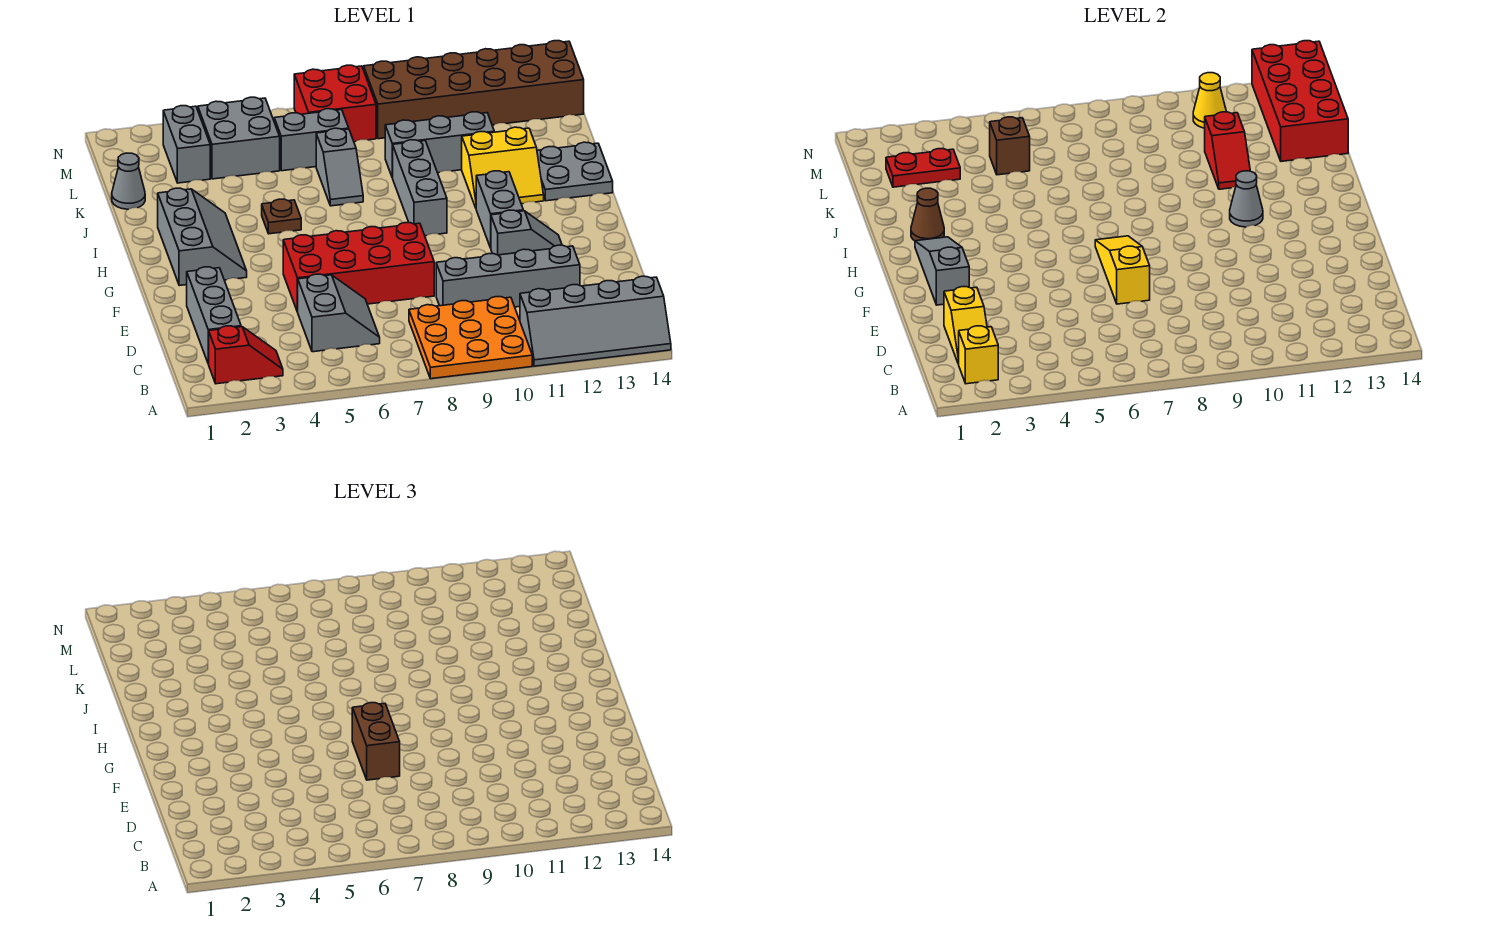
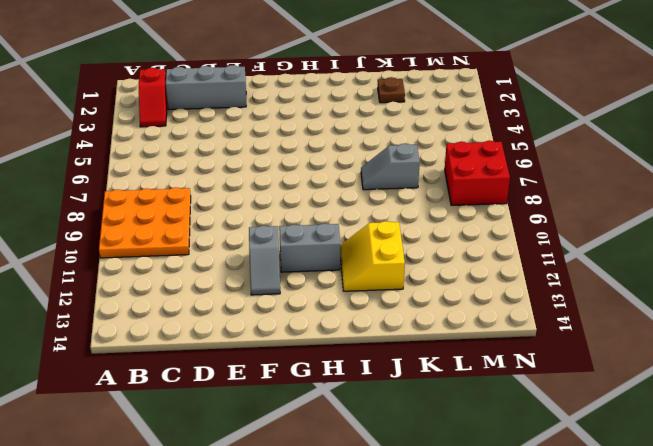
brown plate K2 level 1 -> brown plate I5 level 1
none -> grey slope A11:B14 level 1 top B
none -> grey slope C5:D6 level 1 top 5
none -> grey brick D9:D12 level 1
none -> red brick E5:F8 level 1

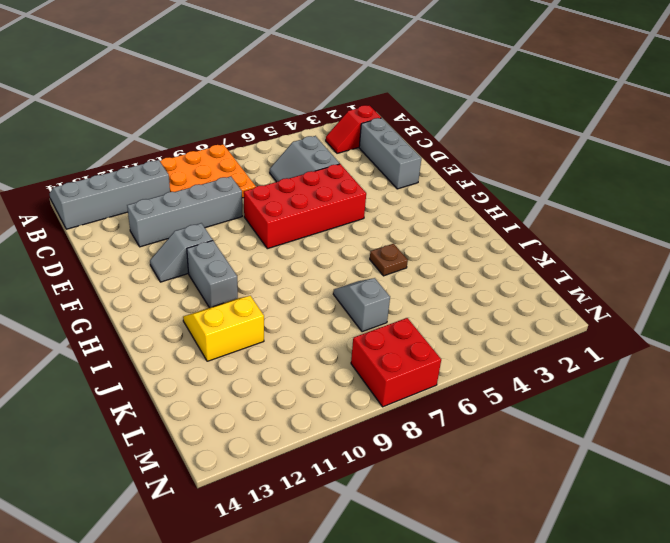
none -> grey slope G2:I3 level 1 top 2
none -> grey brick H9:J9 level 1
none -> grey plate I13:J14 level 1
none -> grey cone K1 level 1

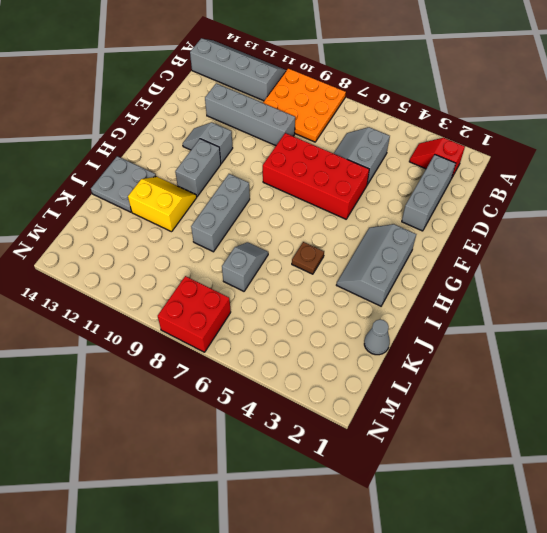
none -> grey brick K9:K11 level 1
none -> grey brick L3:M3 level 1
none -> grey brick L4:M5 level 1
none -> grey brick L6:L7 level 1

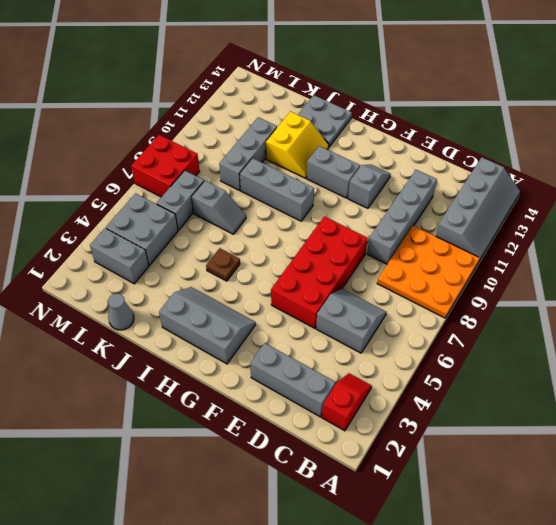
none -> brown brick M9:N14 level 1
none -> yellow brick B2 level 2
none -> yellow slope C2:D2 level 2 top D
none -> yellow slope E7:G7 level 2 top E

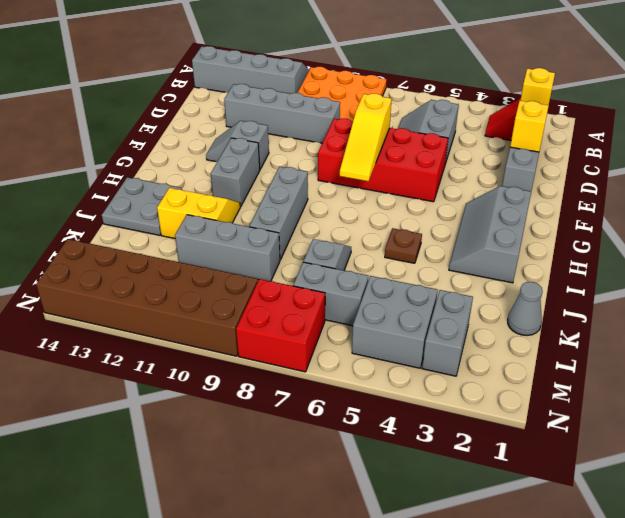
none -> grey slope F2:H2 level 2 top F
none -> grey cone H11 level 2
none -> brown cone I2 level 2
none -> red slope J11:K11 level 2 top K

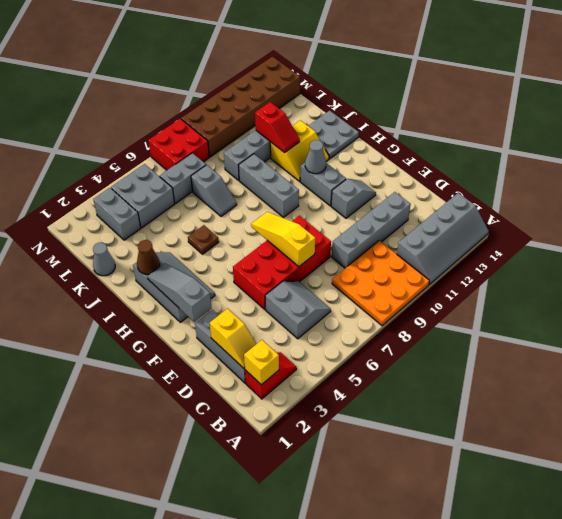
none -> red brick K13:N14 level 2
none -> red plate L2:L3 level 2
none -> brown brick L5 level 2
none -> yellow cone M11 level 2

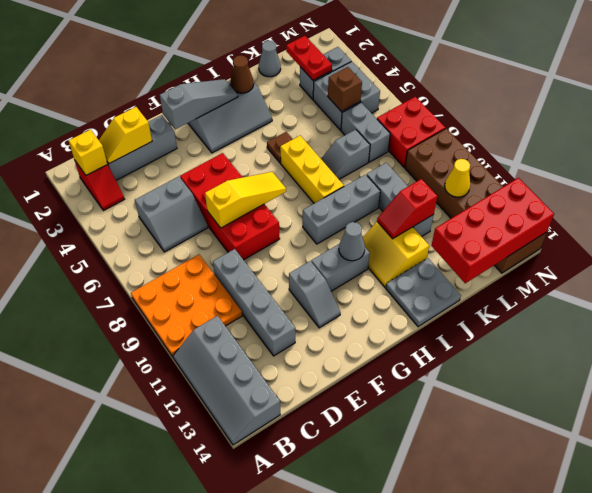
yellow brick I6:I8 level 1 -> none
none -> brown brick E7:F7 level 3

